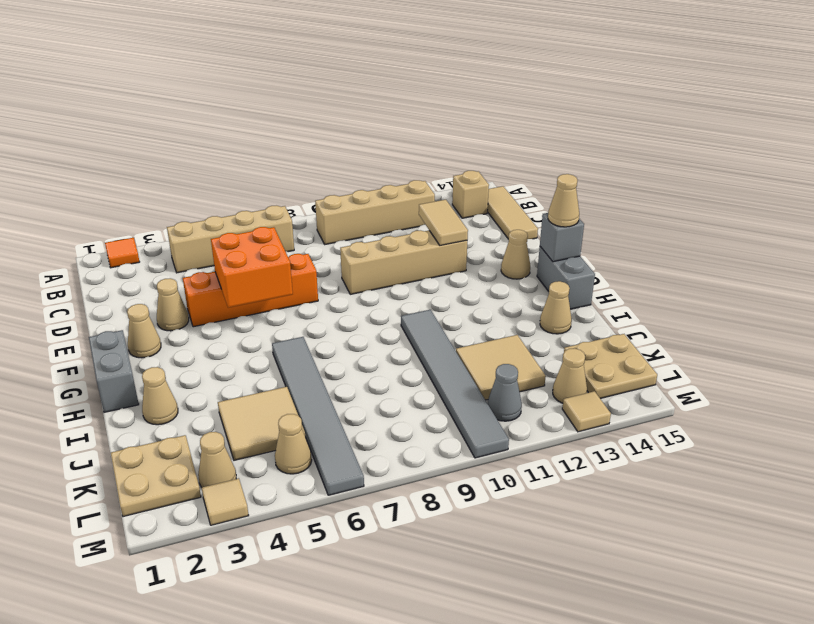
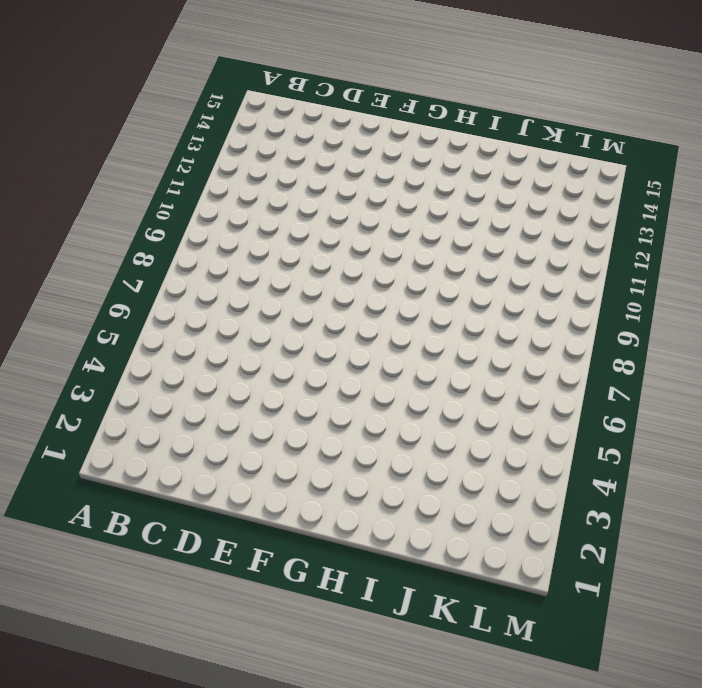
none -> orange tile A2 level 1
none -> tan brick B4:B7 level 1
none -> tan brick B9:B12 level 1
none -> tan brick B14 level 1

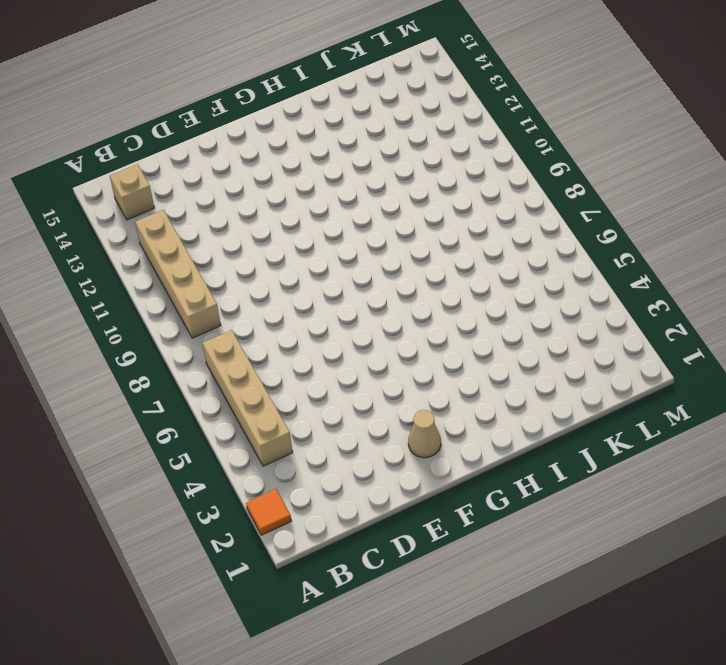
none -> tan tile B15:D15 level 1
none -> tan cone E3 level 1
none -> orange brick E4:E7 level 1
none -> tan brick E9:E12 level 1

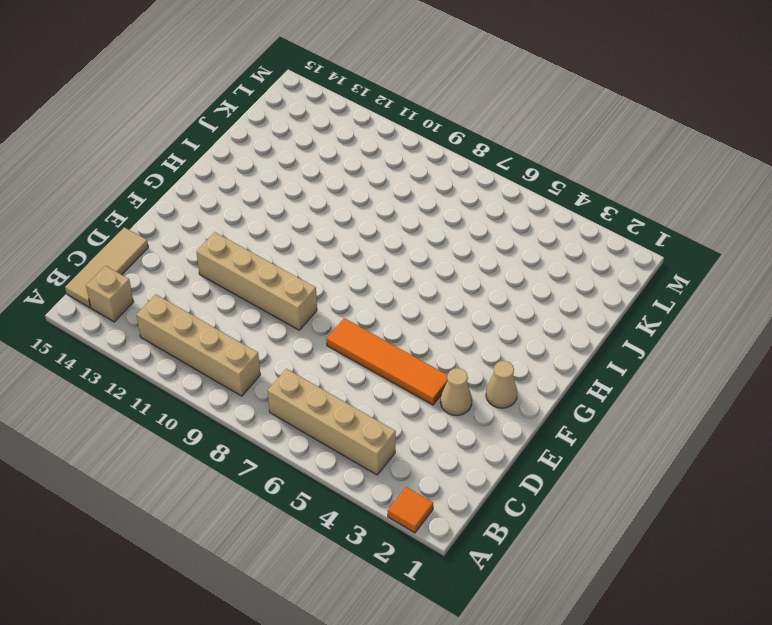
orange tile E4:E7 level 1 -> orange brick E4:E7 level 1
none -> tan cone F14 level 1
none -> grey brick G1:H1 level 1
none -> grey brick G15:H15 level 1
none -> grey tile H6:M6 level 1

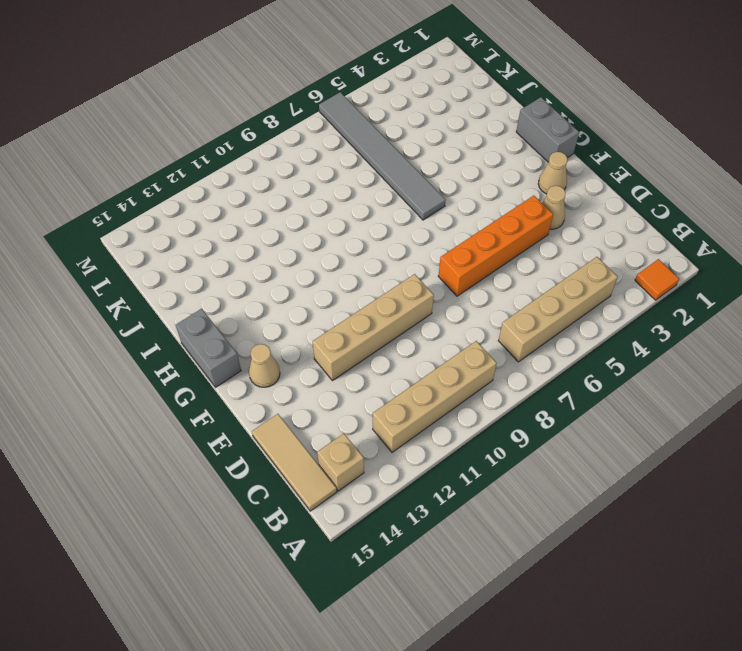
none -> grey tile H10:M10 level 1
none -> tan cone I2 level 1
none -> tan cone I14 level 1
none -> tan tile J4:K5 level 1

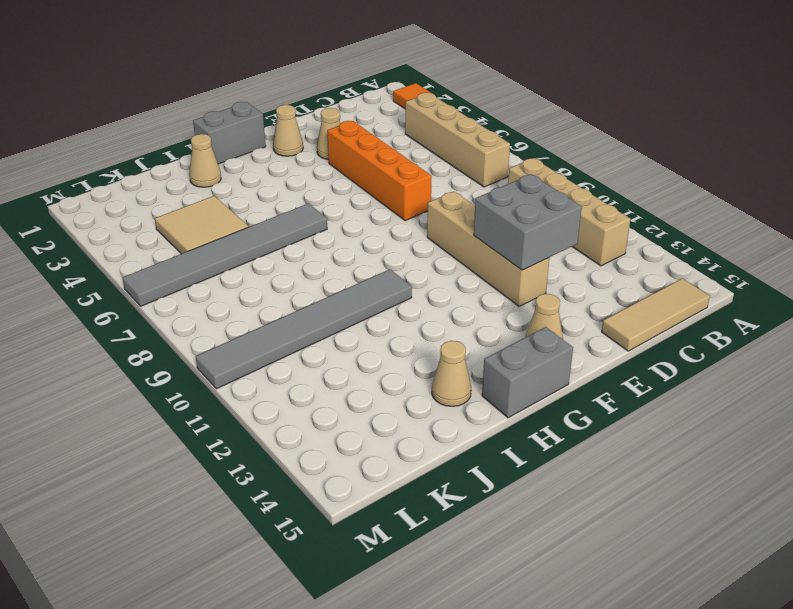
grey brick D11:E12 level 2 -> tan tile D12:E12 level 2
none -> tan brick B14 level 1
none -> tan tile J11:K12 level 1
none -> tan plate K1:L2 level 1
none -> tan plate K14:L15 level 1

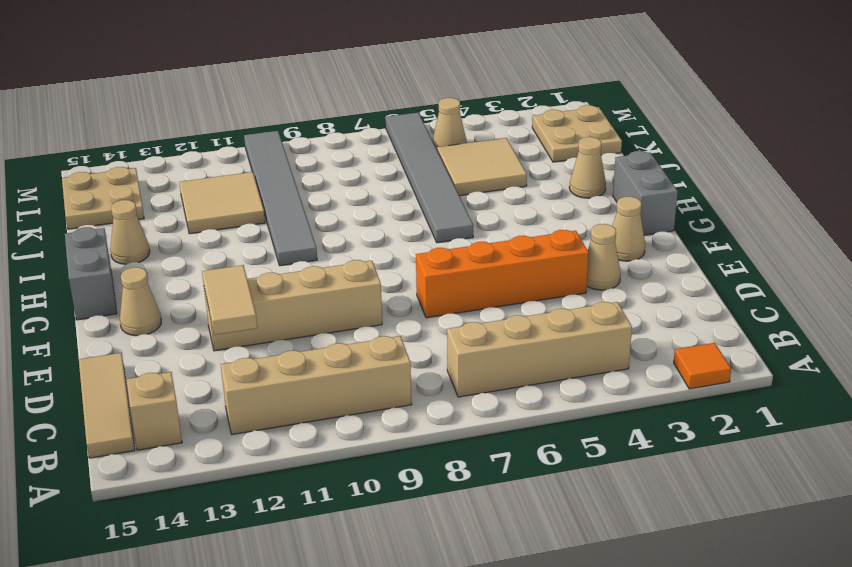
none -> tan cone L3 level 1
none -> grey cone L11 level 1
none -> tan cone L13 level 1
none -> tan tile M3 level 1

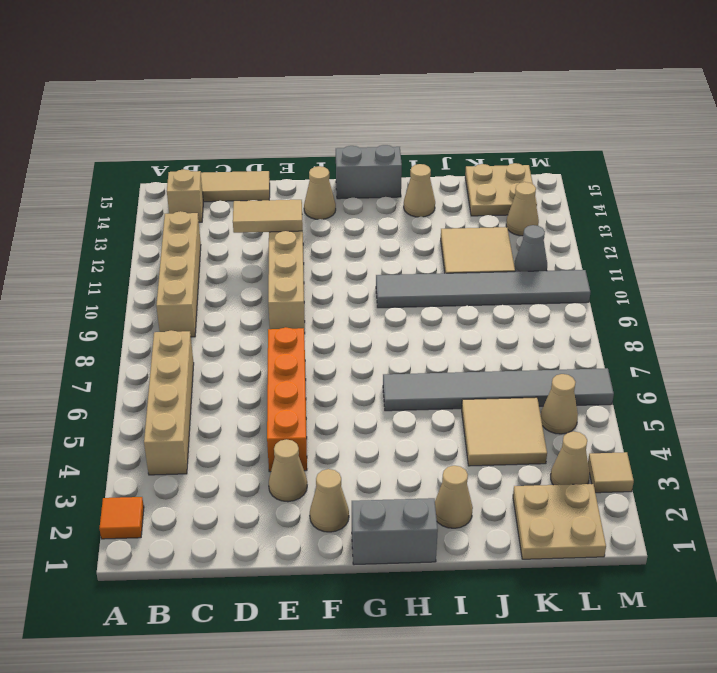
none -> tan tile M13 level 1
none -> orange brick E5:F6 level 2
none -> grey brick G15 level 2
none -> tan cone G15 level 3

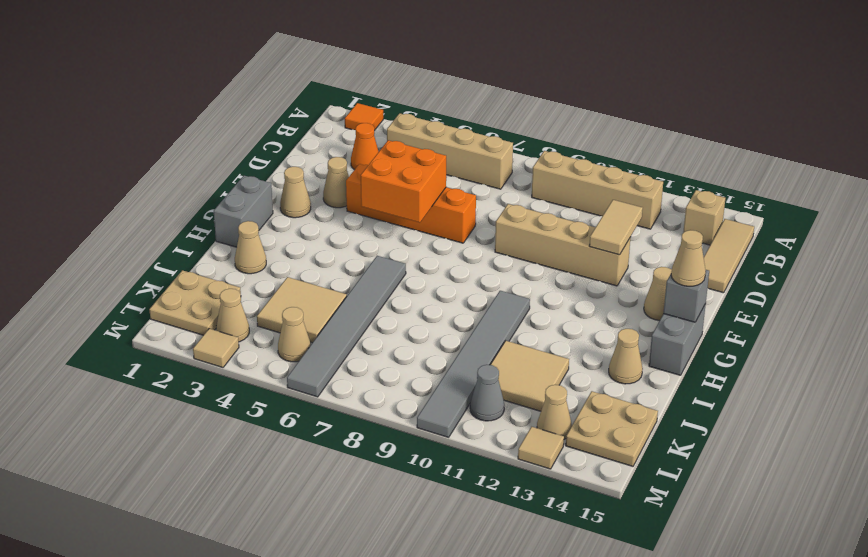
orange cone C3 level 1 -> none

